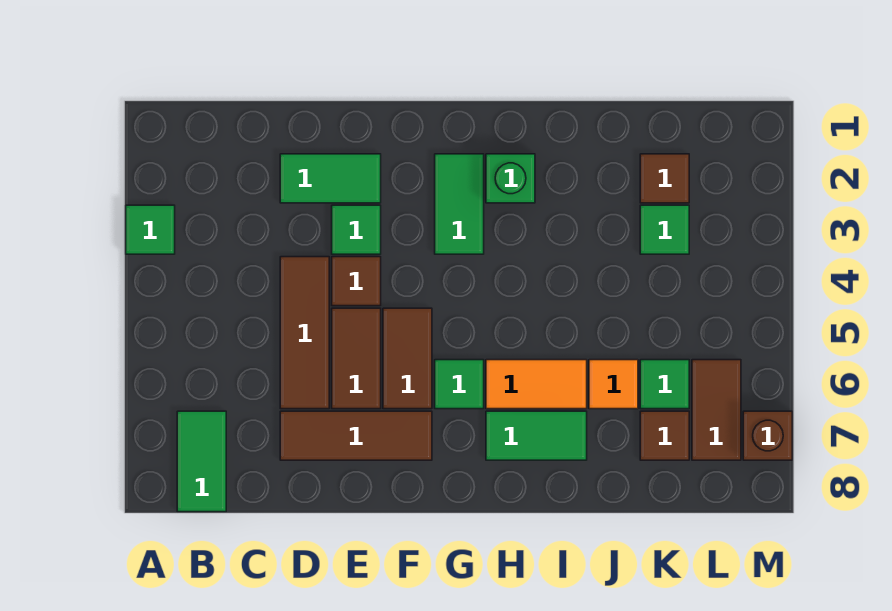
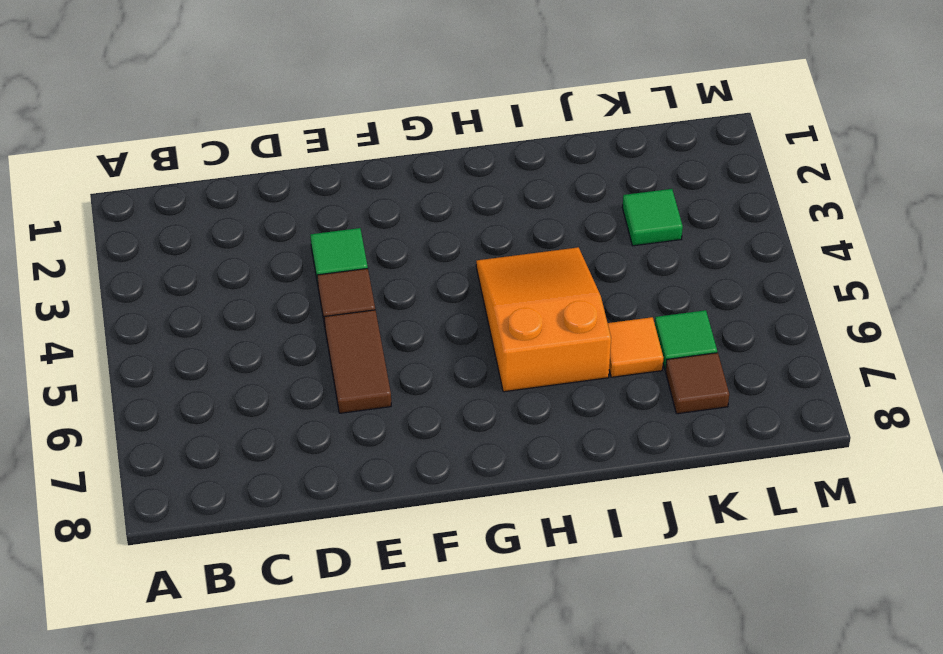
orange slope H4:I6 level 1 top 6 -> orange tile H6:I6 level 1
none -> green tile A3 level 1
none -> green tile B7:B8 level 1
none -> green tile D2:E2 level 1

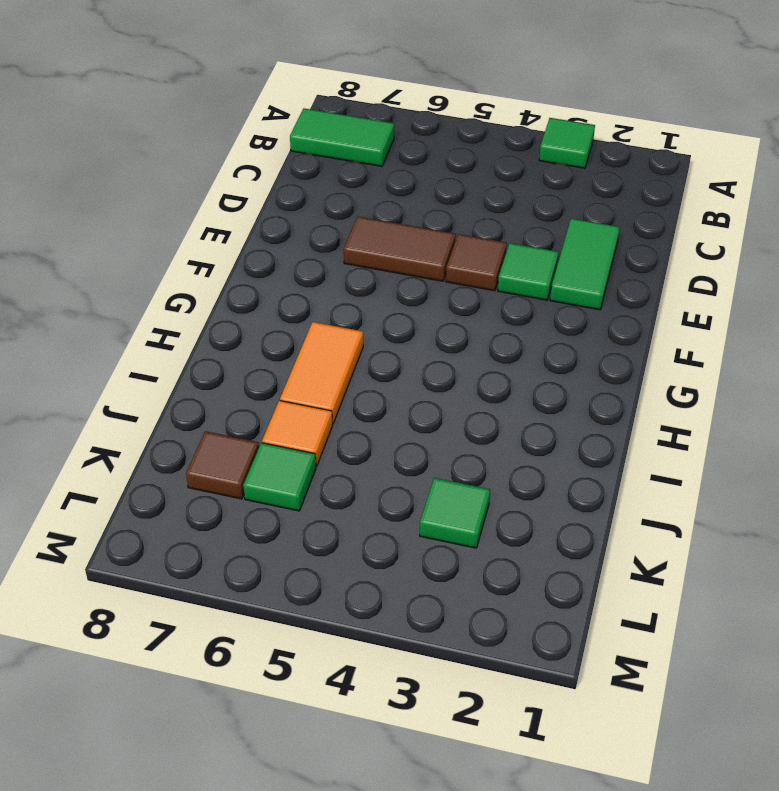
none -> brown tile D4:D6 level 1
none -> brown tile D7:F7 level 1
none -> brown tile F5:F6 level 1

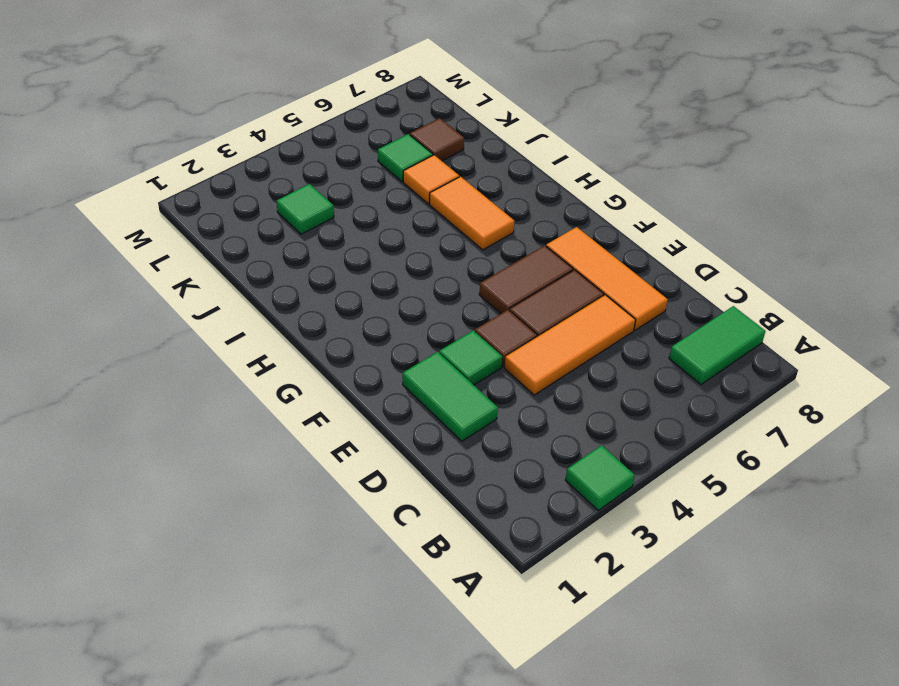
orange tile D4:D6 level 1 -> brown tile D4:D6 level 1
orange tile D7:F7 level 1 -> brown tile D7:F7 level 1
none -> green tile G2:G3 level 1
none -> green tile G6 level 1
none -> green brick H2 level 1

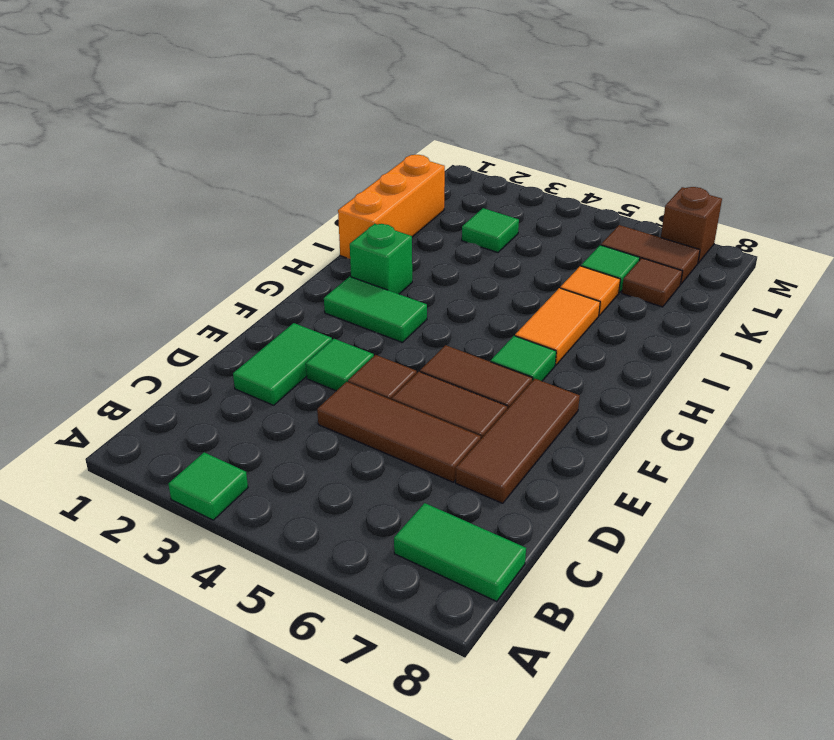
orange brick I1:K1 level 1 -> none
none -> green tile H7:I7 level 1
none -> brown tile K2 level 1

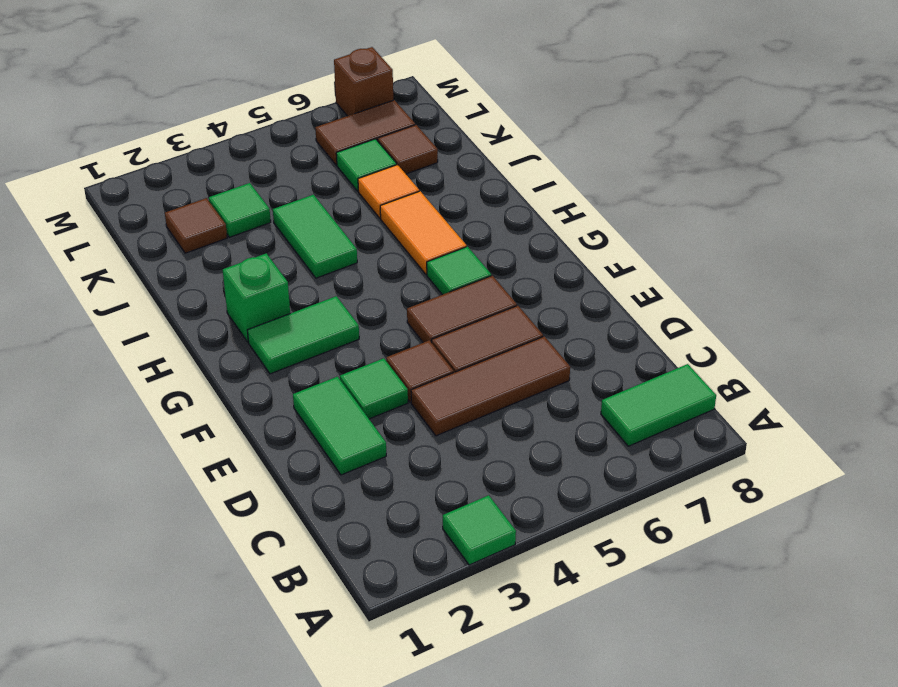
green tile I4:J4 level 1 -> green tile H7:I7 level 1
none -> brown tile D7:F7 level 1

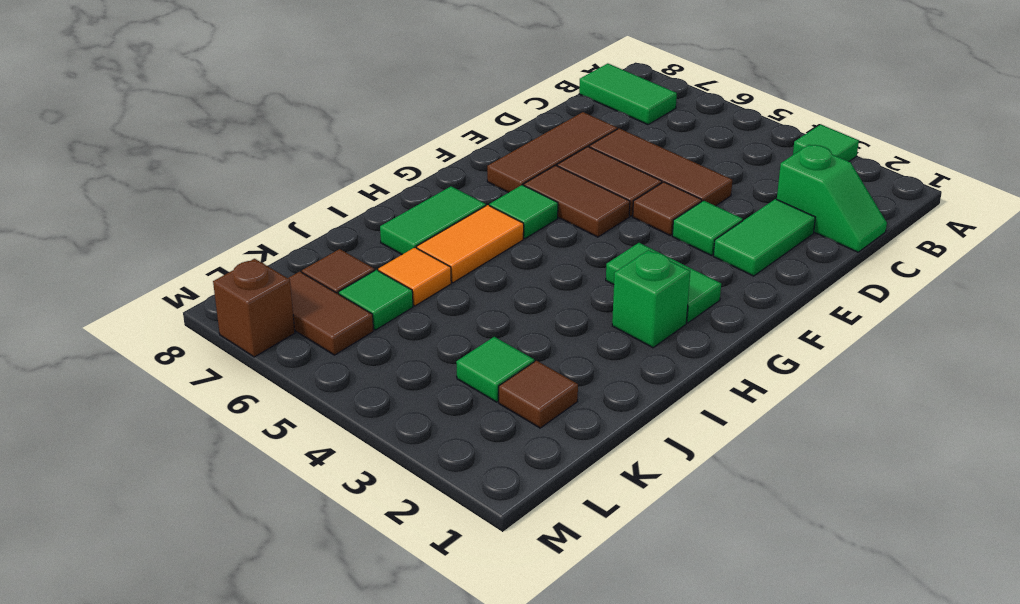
green slope C1:C2 level 1 top 2 -> none

